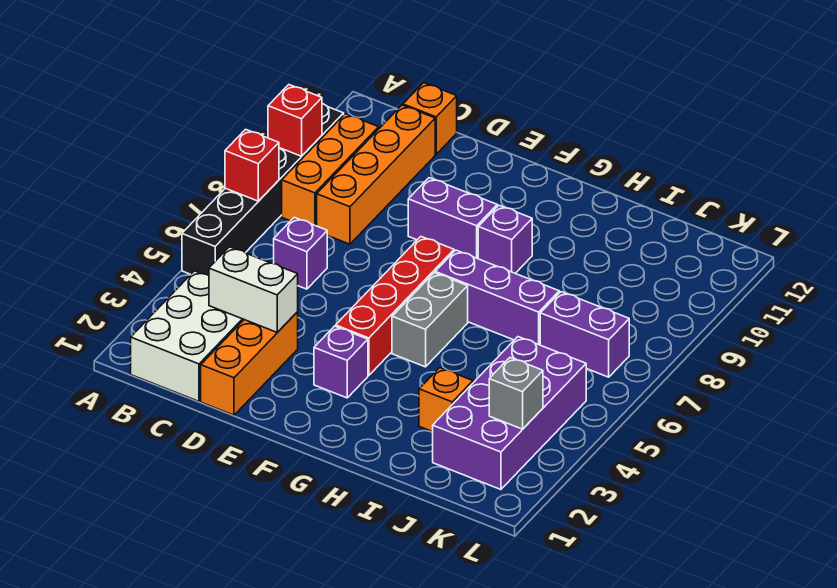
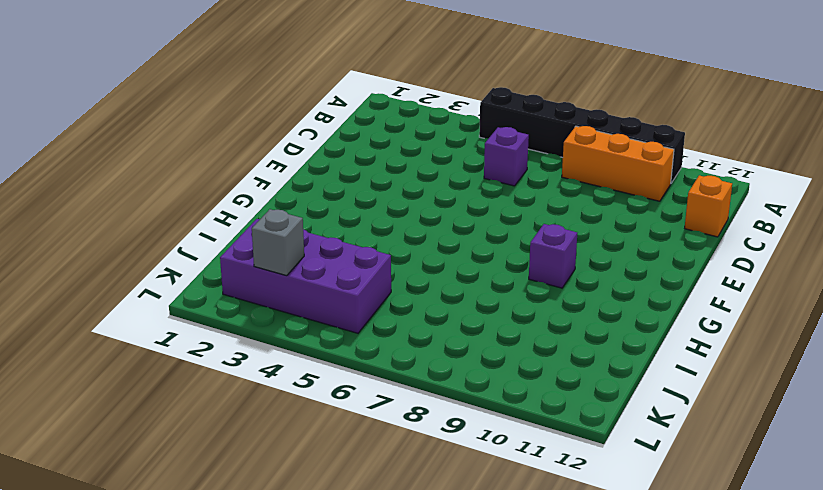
none -> white brick B1:C3 level 1
none -> orange brick C8:C11 level 1
none -> orange brick D1:D3 level 1

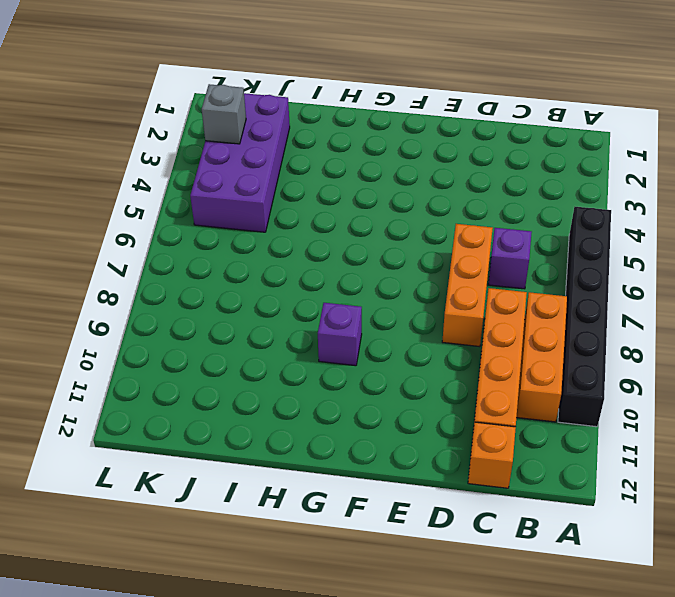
orange brick D6:D8 level 1 -> orange brick D1:D3 level 1
none -> white brick B1:C3 level 1
none -> purple brick E9:F9 level 1
none -> purple brick F3 level 1

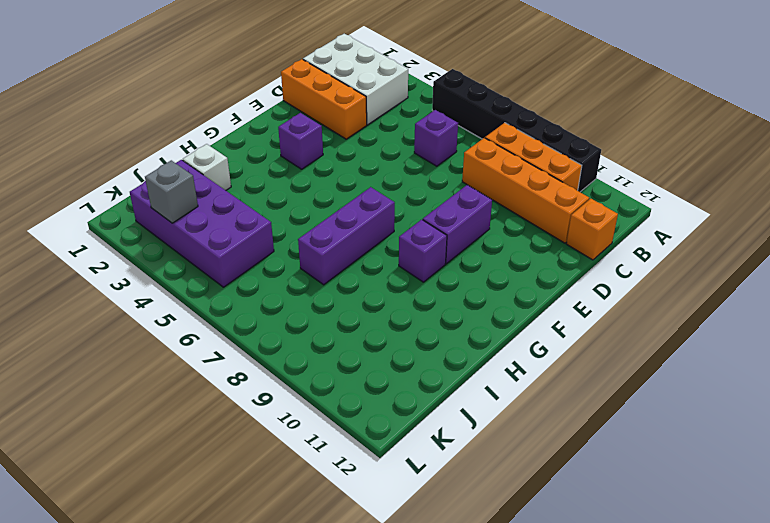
white brick I2 level 1 -> none
none -> red brick F4:F7 level 1
none -> grey brick G5:G6 level 1
none -> orange brick I3 level 1

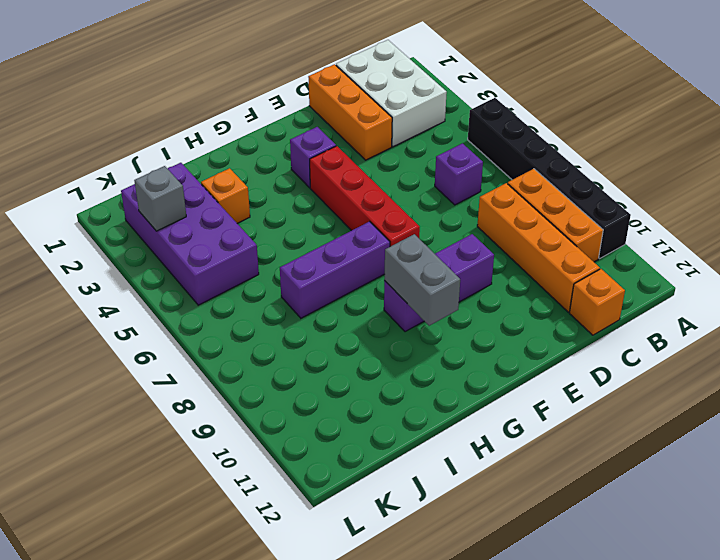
grey brick G9:G10 level 2 -> grey brick G5:G6 level 1
none -> purple brick J7:K7 level 1
none -> red brick A7 level 2
none -> red brick A9 level 2

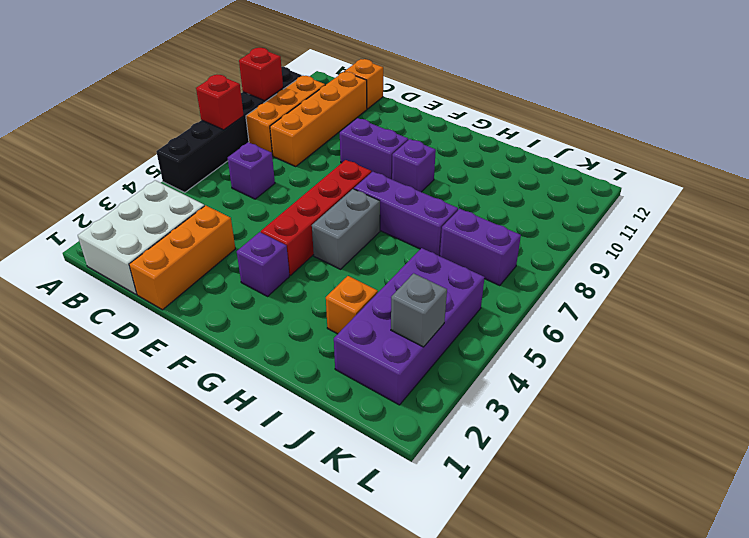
none -> white brick C3:D3 level 2

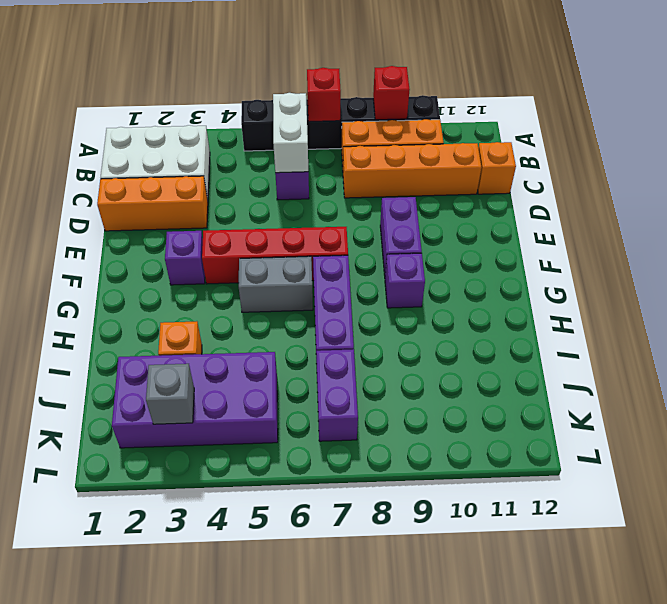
white brick B6:C6 level 2 -> white brick C3:D3 level 2

